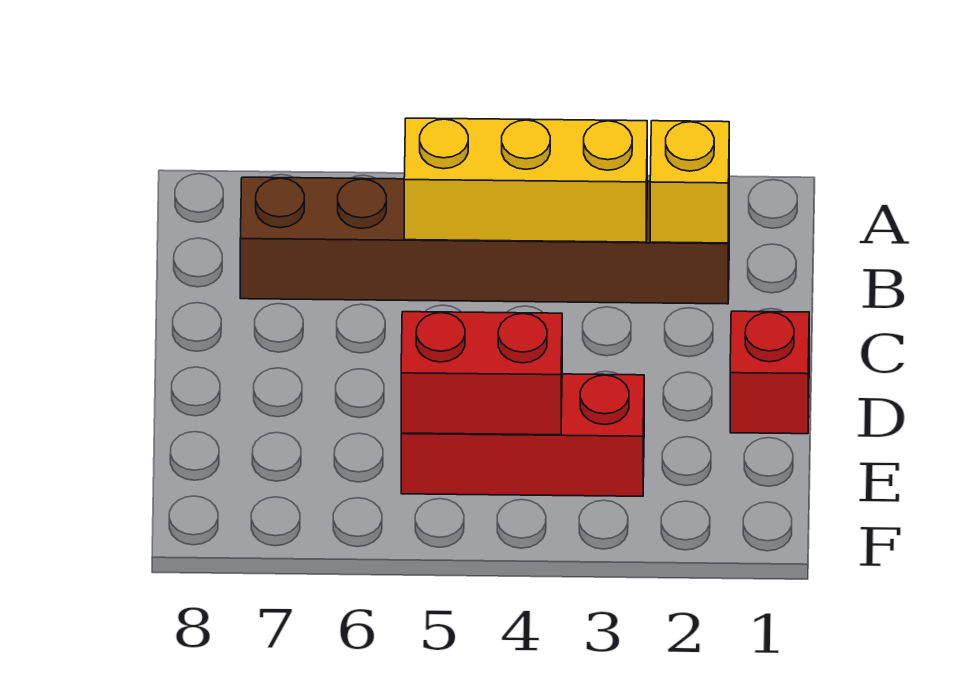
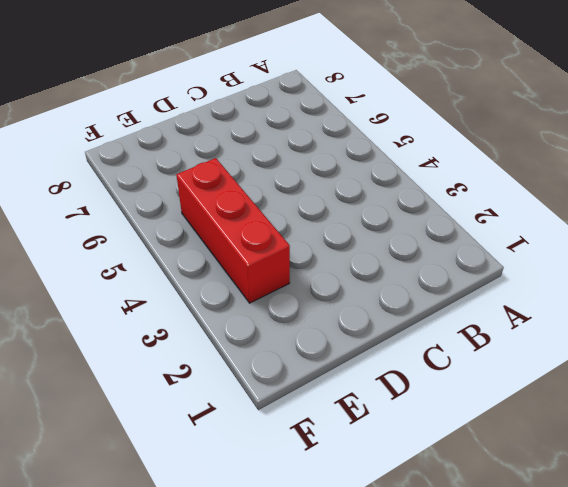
none -> brown brick B2:B7 level 1
none -> red brick D1 level 1

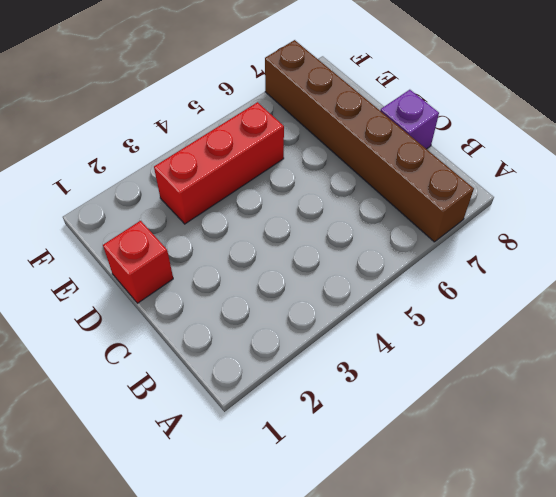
brown brick A7:F7 level 1 -> brown brick B2:B7 level 1
purple brick C8 level 1 -> none
none -> yellow brick B2 level 2
none -> yellow brick B3:B5 level 2

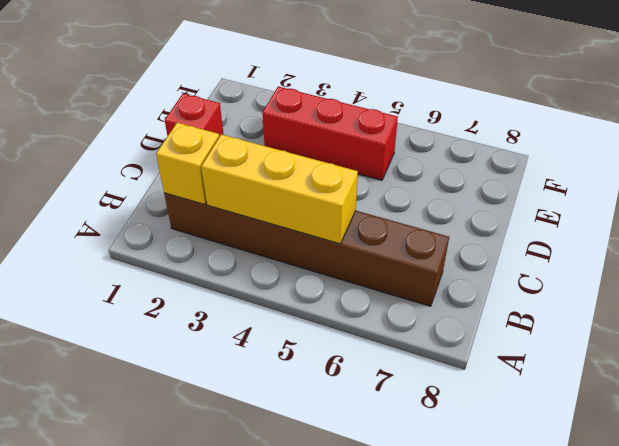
none -> red brick E4:E5 level 2

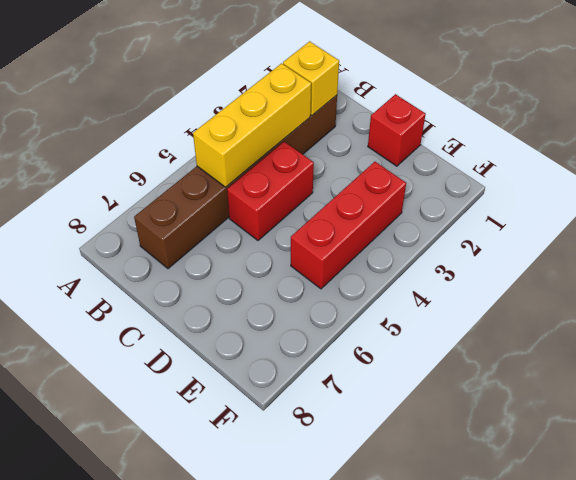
red brick C4:C5 level 1 -> red brick E4:E5 level 2

